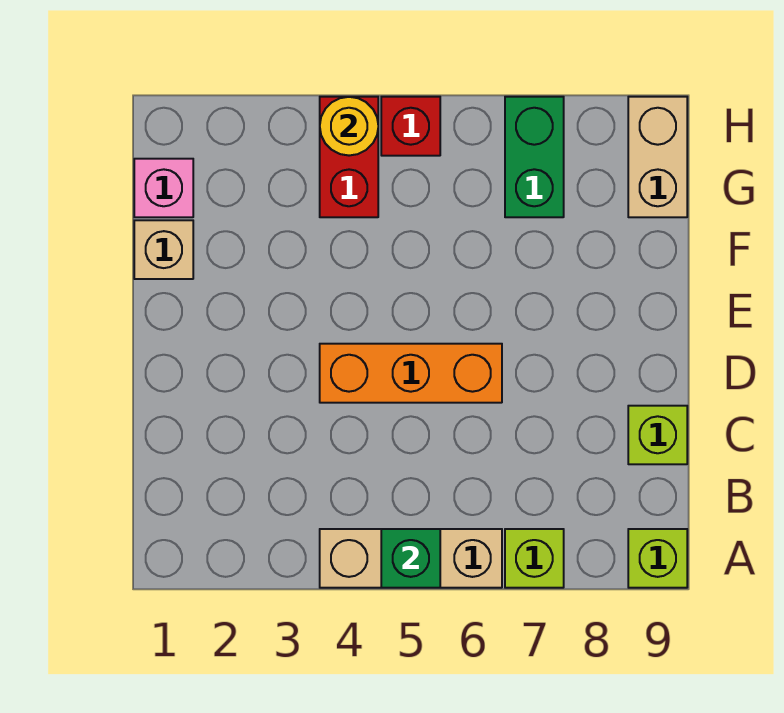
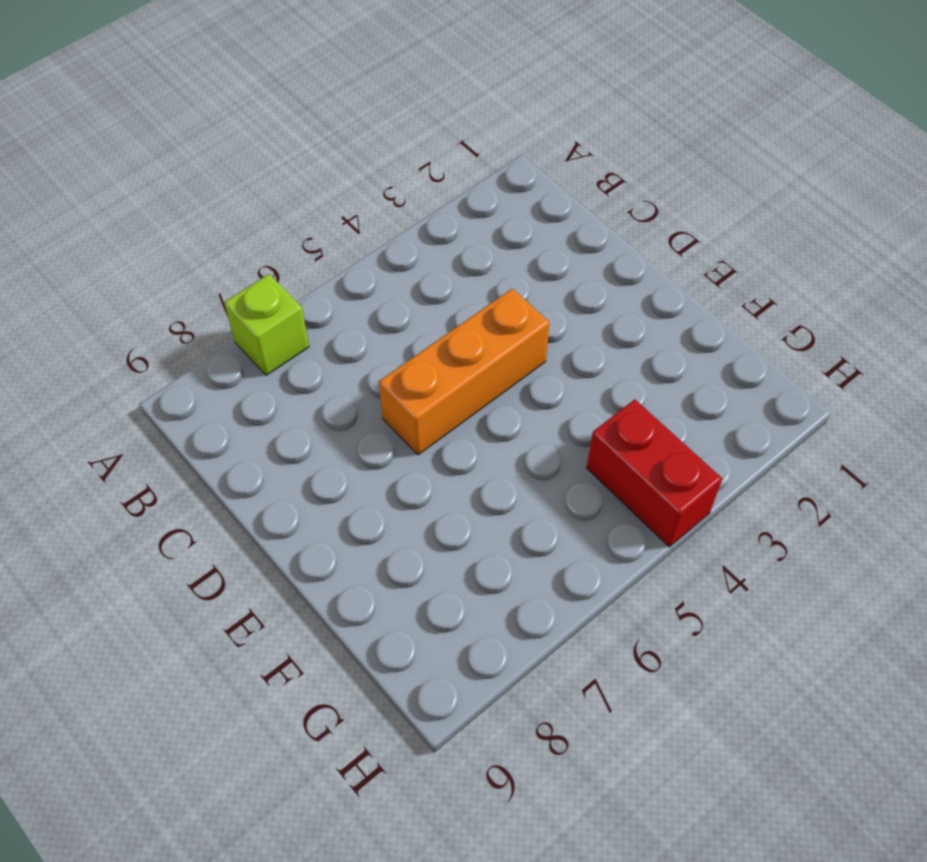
none -> tan brick A4:A6 level 1
none -> lime brick A9 level 1
none -> lime brick C9 level 1

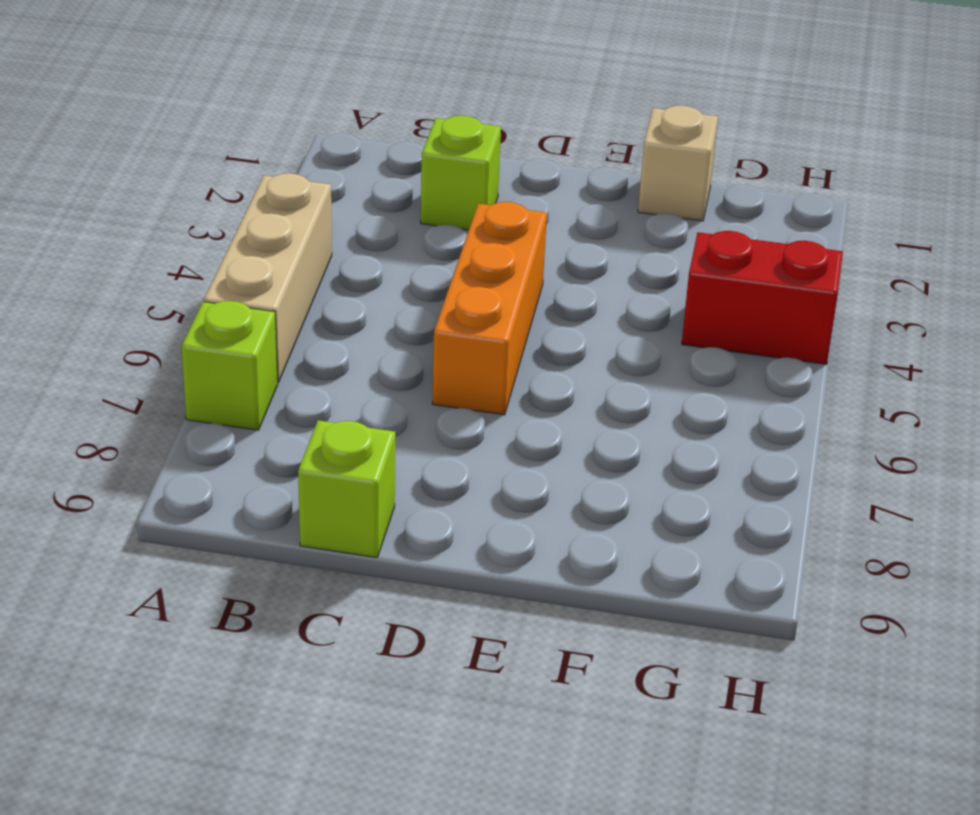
lime brick C2 level 1 -> lime brick A9 level 1
none -> pink brick G1 level 1
none -> green brick G7:H7 level 1
none -> tan brick G9:H9 level 1

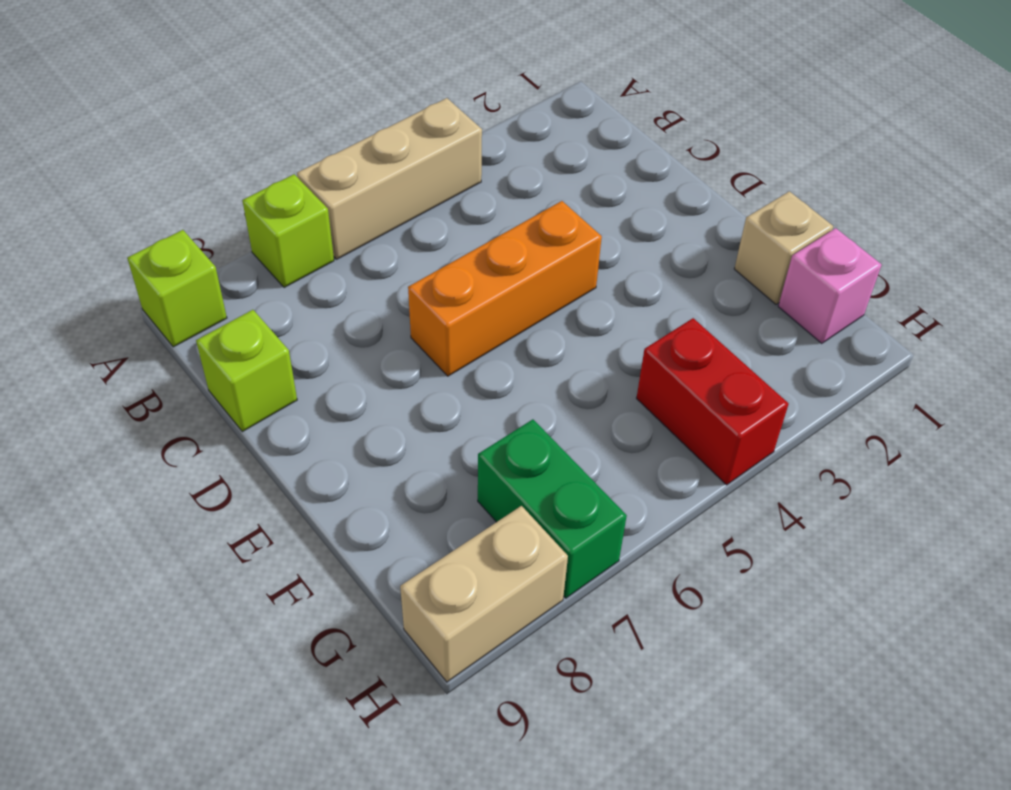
tan brick H8:H9 level 1 -> tan brick G9:H9 level 1
none -> red brick H5 level 1
none -> green brick A5 level 2
none -> yellow round brick H4 level 2

